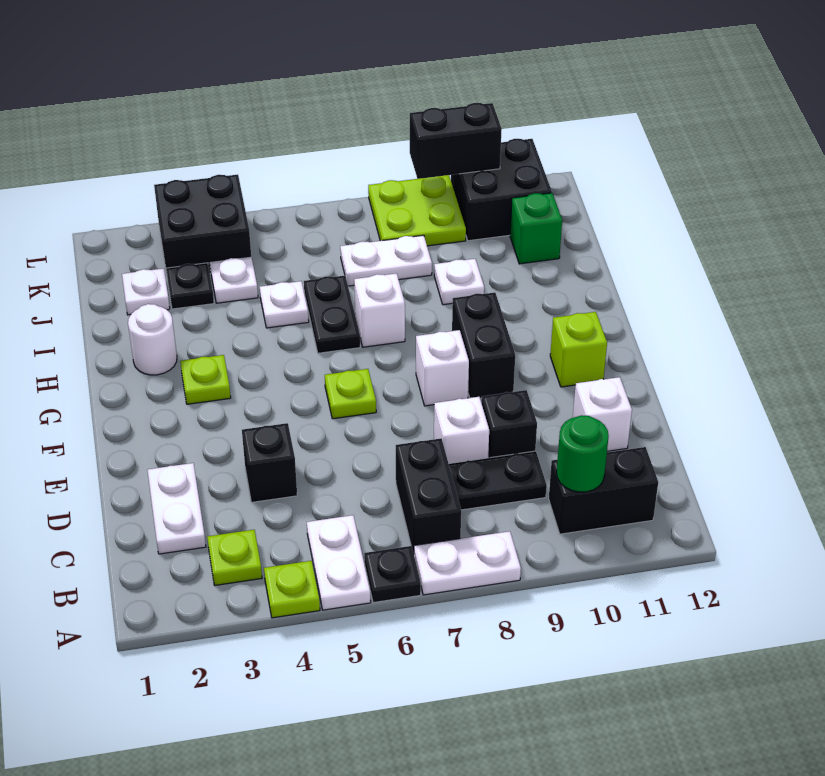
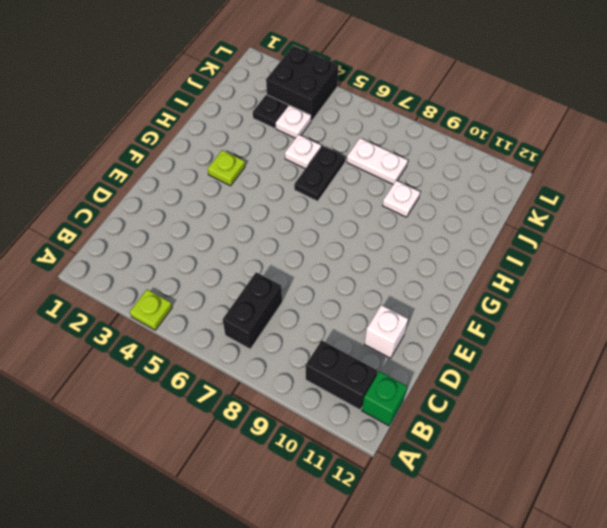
green brick B12 level 1 -> green brick J11 level 1
none -> white plate A5:B5 level 1
none -> black plate A6 level 1
none -> white plate A7:A8 level 1
none -> lime plate B3 level 1

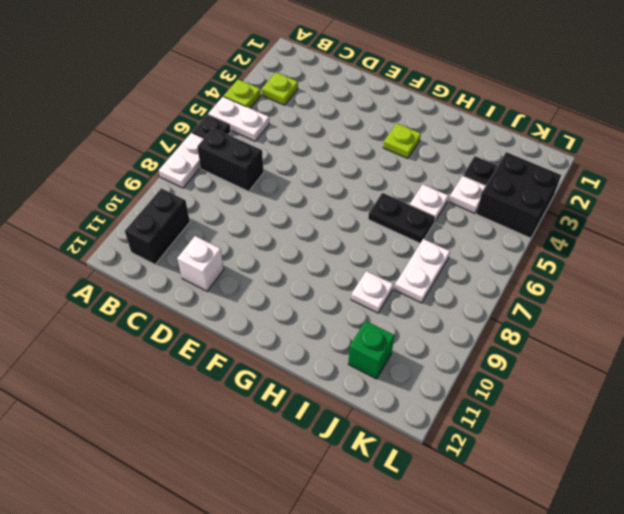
none -> white plate C2:D2 level 1
none -> black plate C8:C9 level 1
none -> black brick D4 level 1
none -> white brick D8 level 1

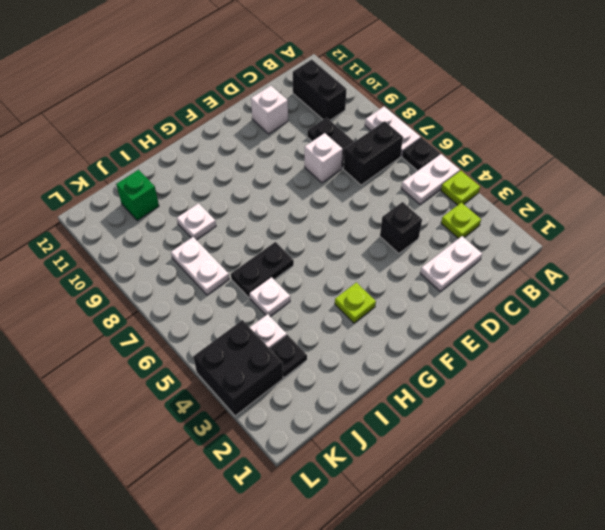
none -> black brick D9 level 1
none -> lime plate F6 level 1
none -> white brick F8 level 1
none -> black brick F9:G9 level 1

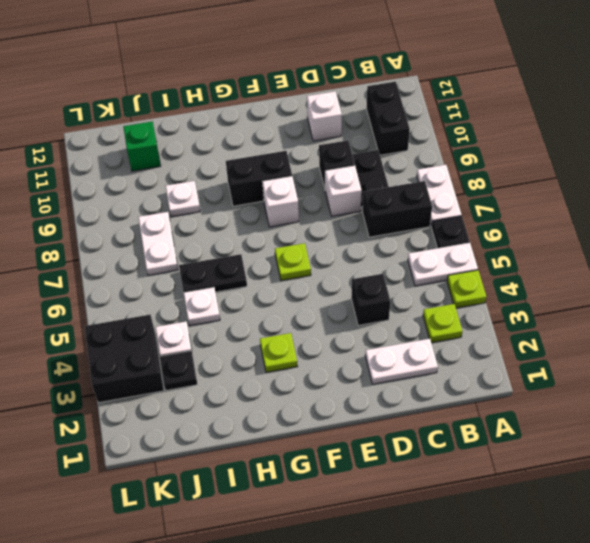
none -> lime brick F11 level 1
none -> white round brick H2 level 1
none -> white brick H7 level 1
none -> white plate J2 level 1

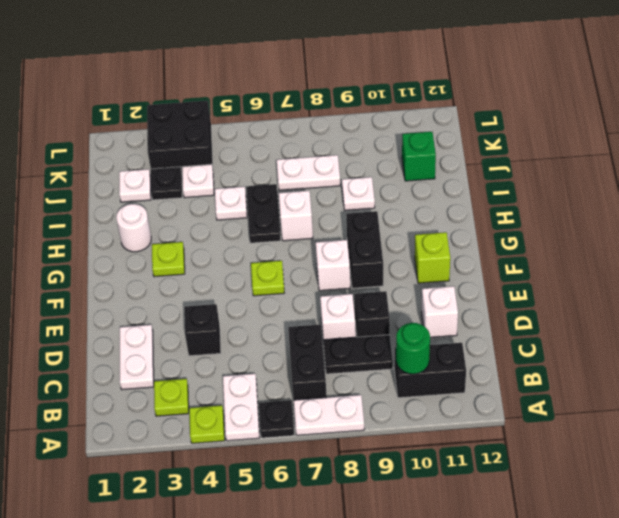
none -> lime plate K8:L9 level 1
none -> black brick K10:L11 level 1
none -> black brick L9:L10 level 2

